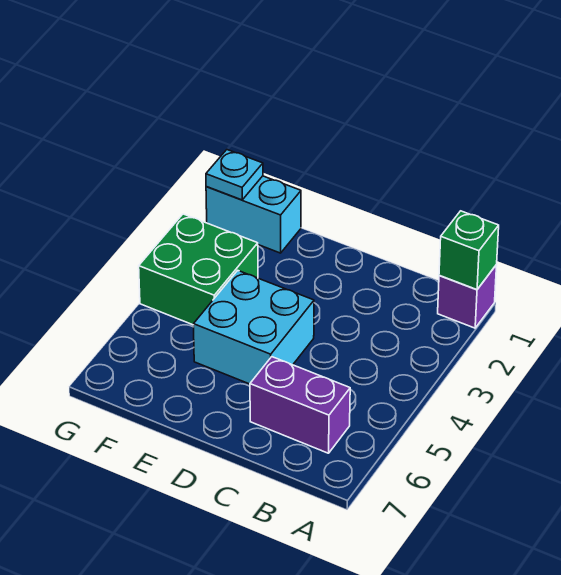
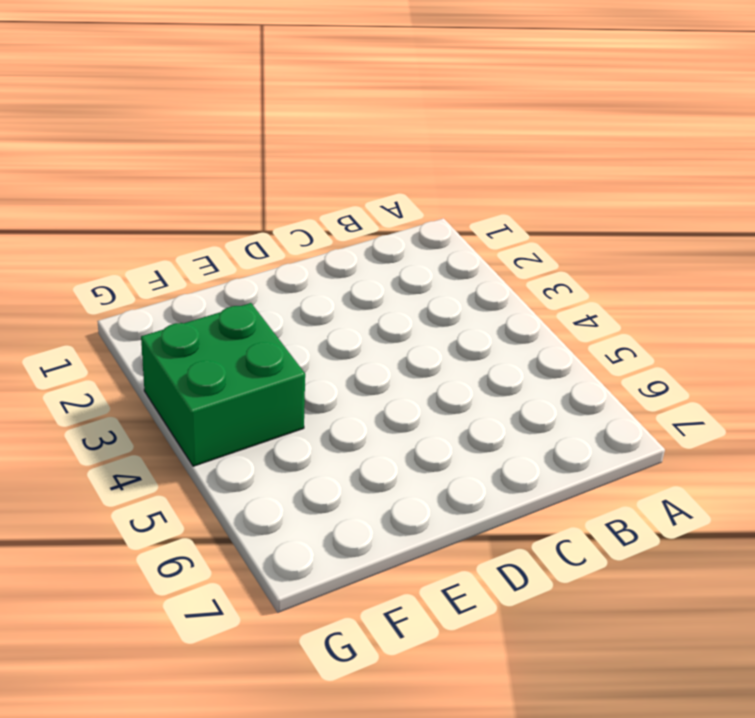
none -> purple brick A1 level 1
none -> purple brick B6:C6 level 1

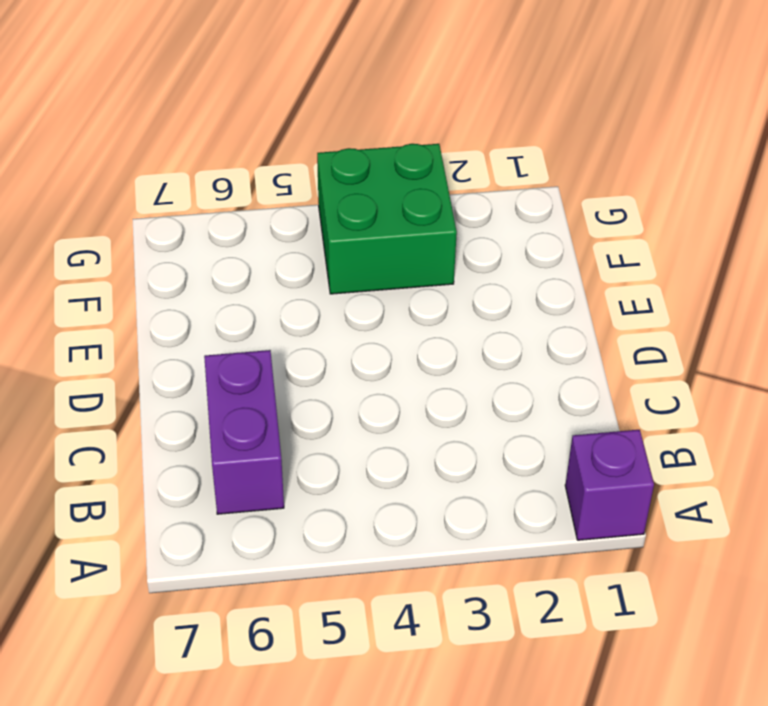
none -> cyan brick D4:E5 level 1
none -> cyan brick F1:G1 level 1

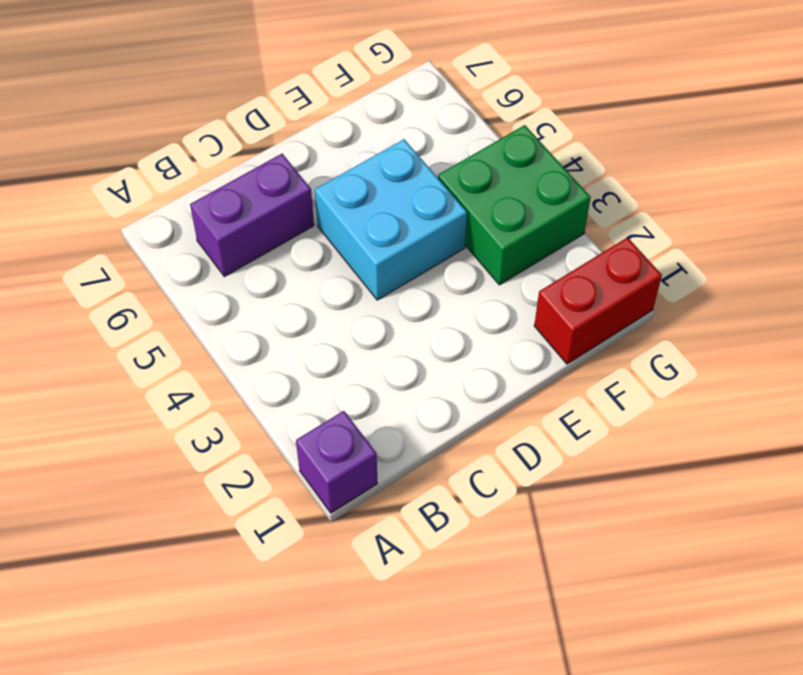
red brick F1:G1 level 1 -> cyan brick F1:G1 level 1
none -> green brick A1 level 2
none -> cyan plate G1 level 2

